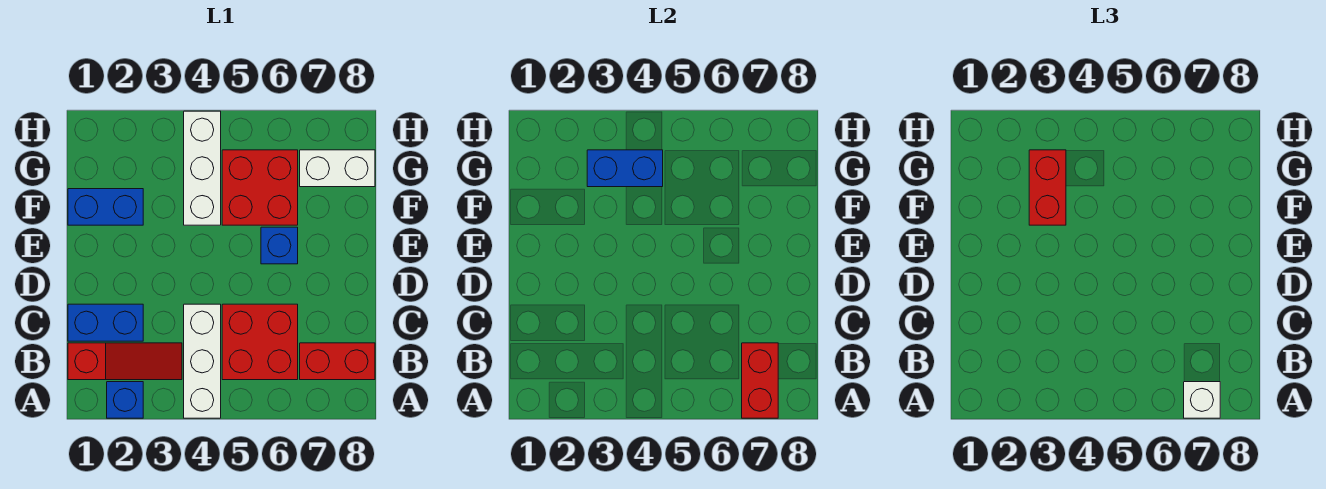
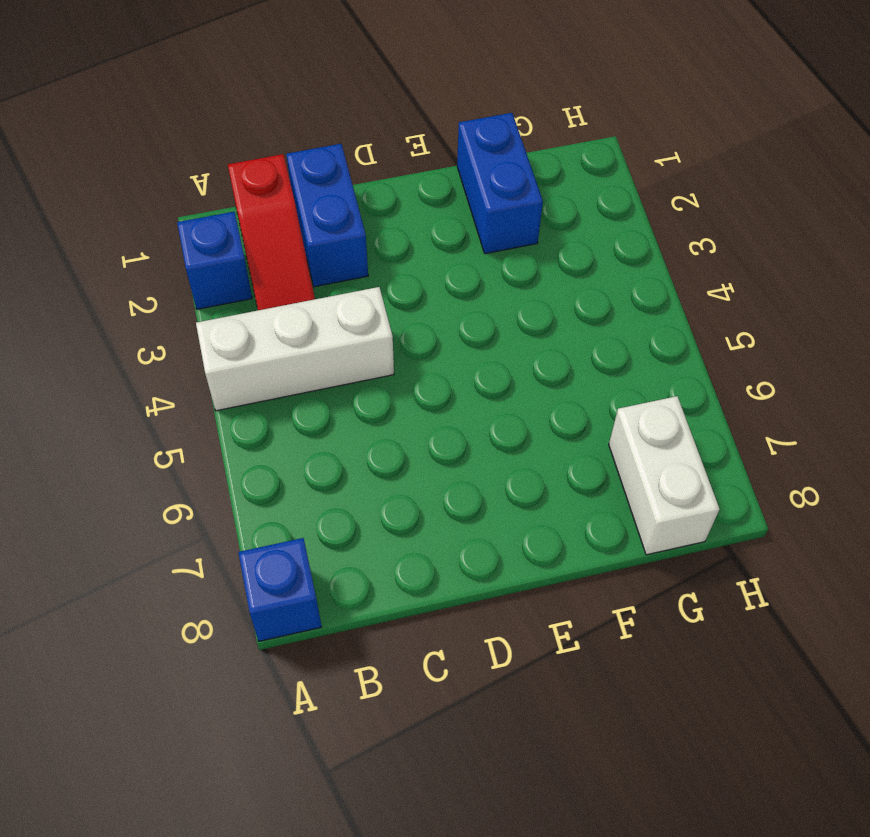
blue brick A8 level 1 -> blue brick E6 level 1
none -> red brick B5:C6 level 1
none -> red brick B7:B8 level 1
none -> white brick F4:H4 level 1

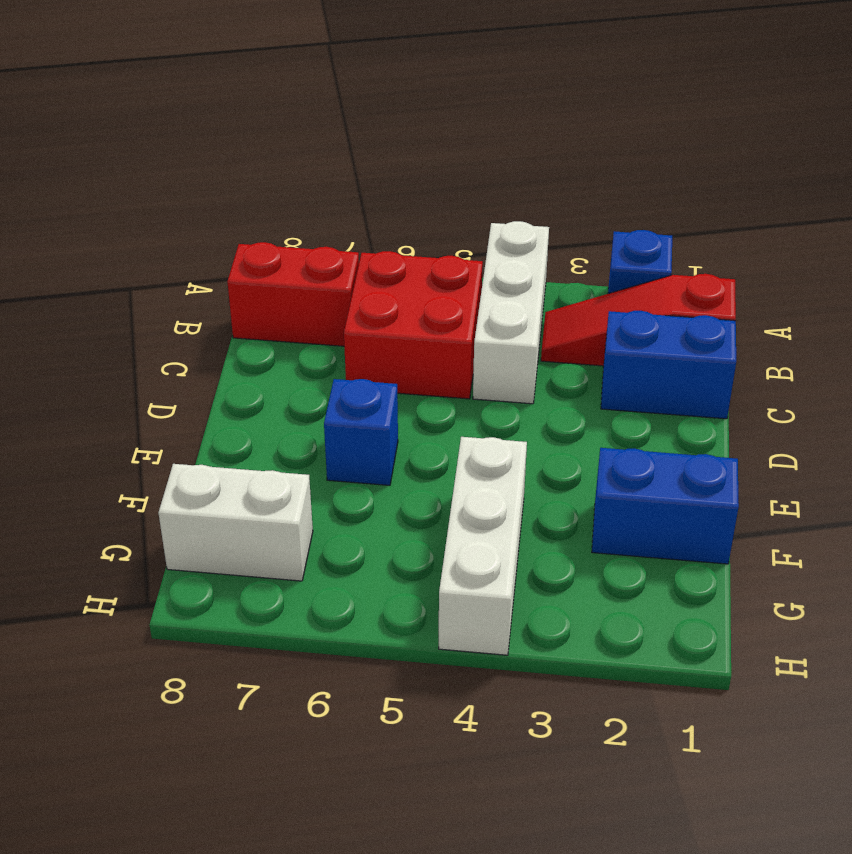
none -> red brick F5:G6 level 1
none -> red brick A7:B7 level 2
none -> blue brick G3:G4 level 2

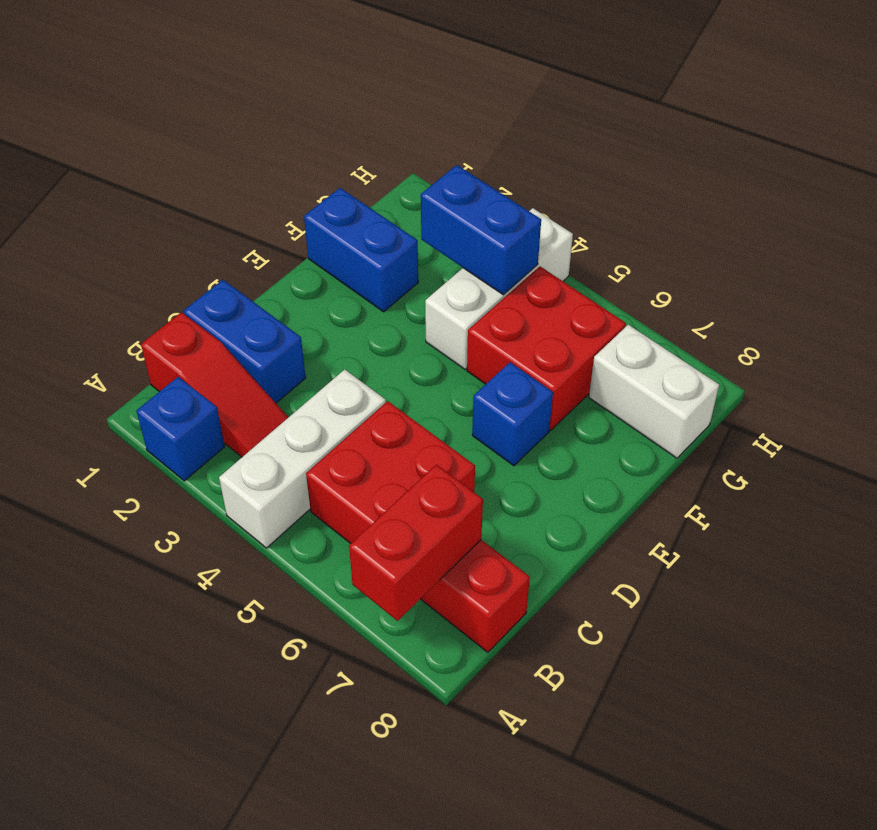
none -> white brick A7 level 3
none -> red brick F3:G3 level 3

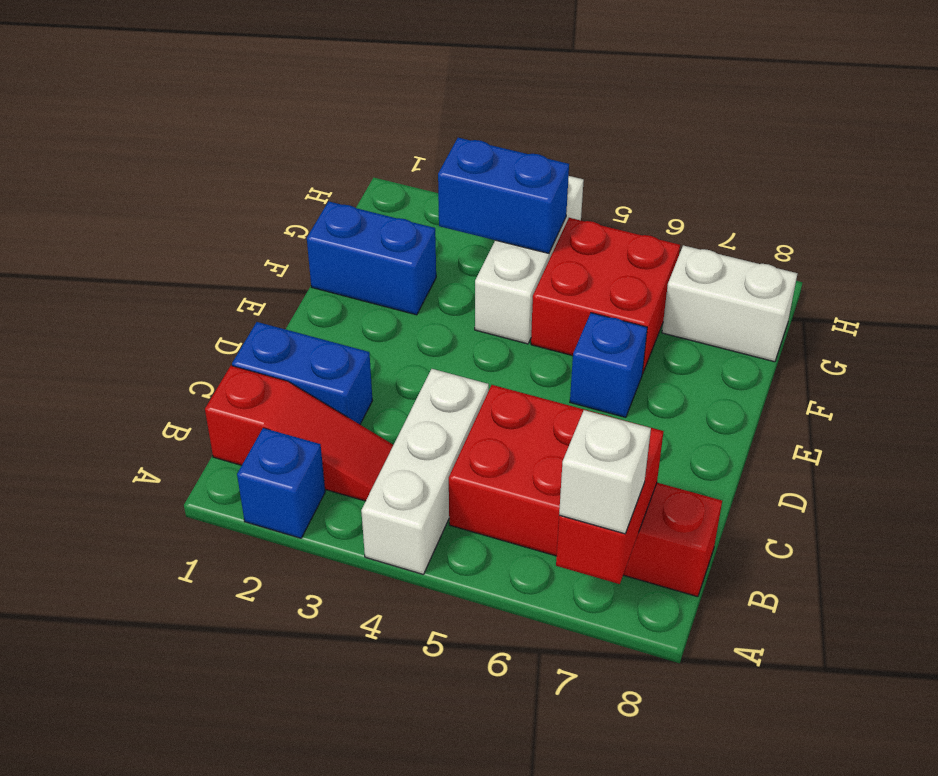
none -> red brick F3:G3 level 3

